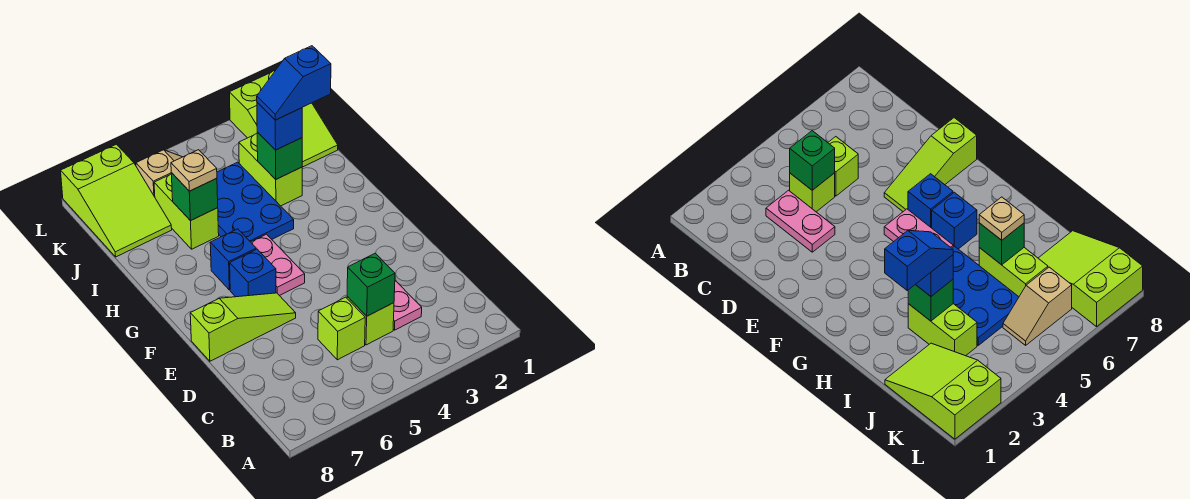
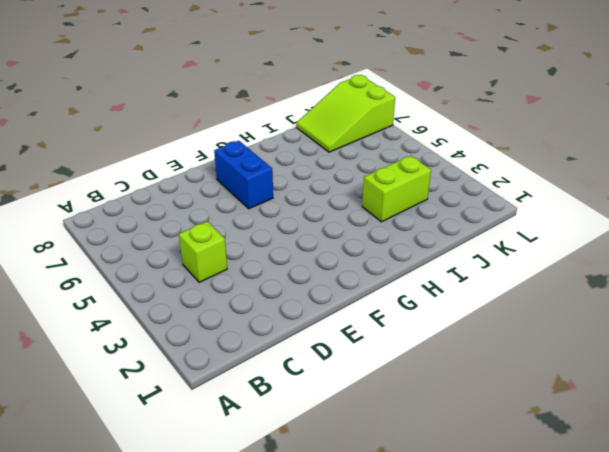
blue brick F6:F7 level 1 -> blue brick F6 level 1
none -> pink plate C3:D3 level 1
none -> lime brick C5 level 1
none -> lime slope E6:E8 level 1 top 8

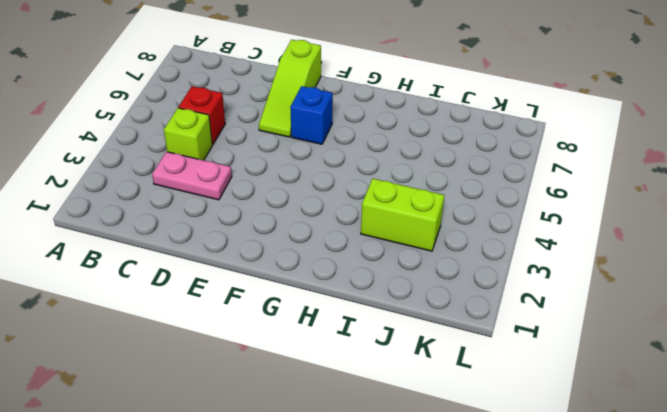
red brick C5 level 1 -> lime brick C5 level 1
none -> pink plate F5:G5 level 1
none -> blue brick G6 level 1
none -> blue plate H4:J5 level 1

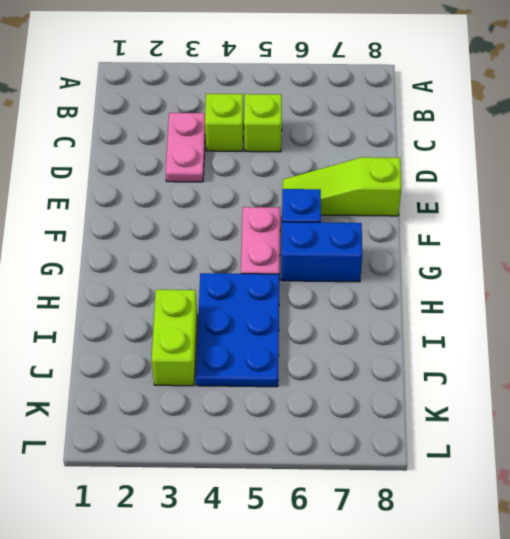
blue brick G6:G7 level 1 -> blue brick G6 level 1
none -> lime brick I6:J6 level 1
none -> lime slope J1:L2 level 1 top L
none -> lime slope J7:L8 level 1 top L

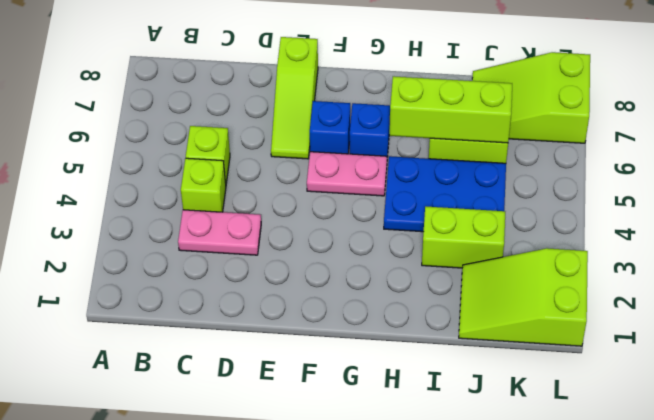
lime brick H6:J6 level 2 -> green brick I6 level 2
none -> tan slope K5:K6 level 1 top 6
none -> green brick C4 level 2
none -> green brick I3 level 2

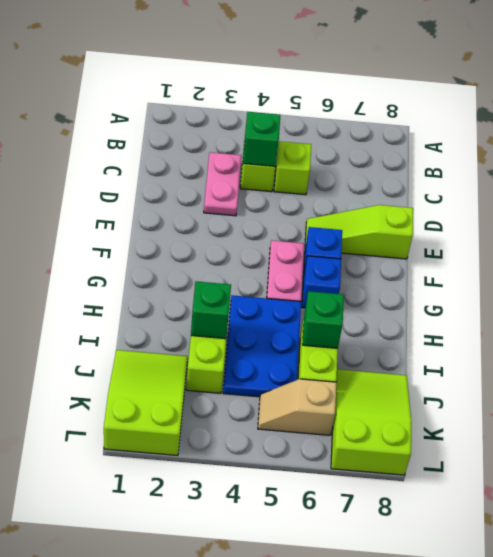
none -> blue brick I3 level 3
none -> tan plate I6 level 3
none -> blue slope I2:I3 level 4 top 2

